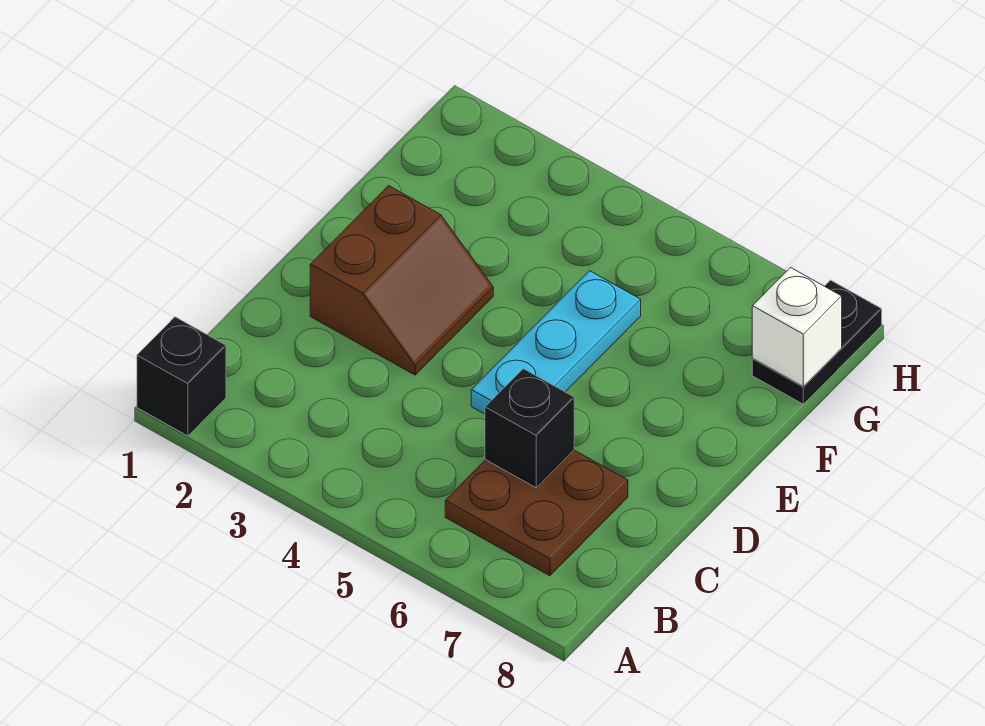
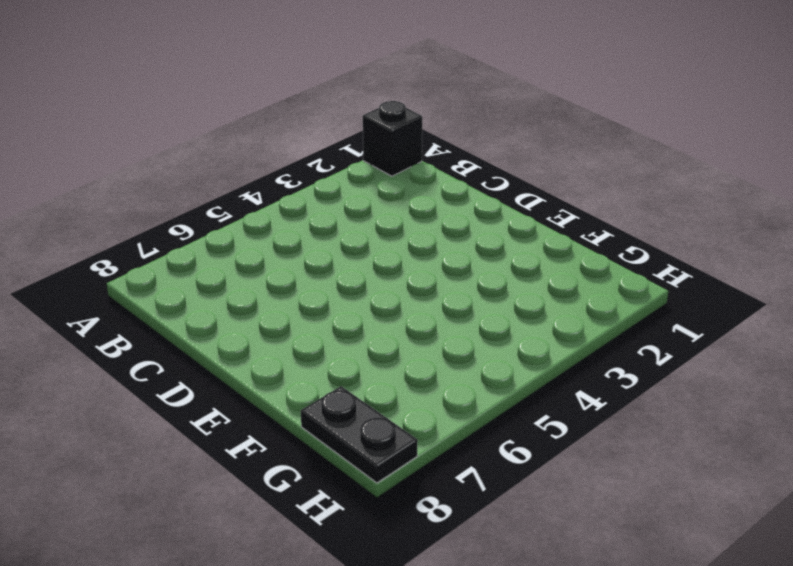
none -> brown plate B6:C7 level 1
none -> brown slope D2:E3 level 1 top 2

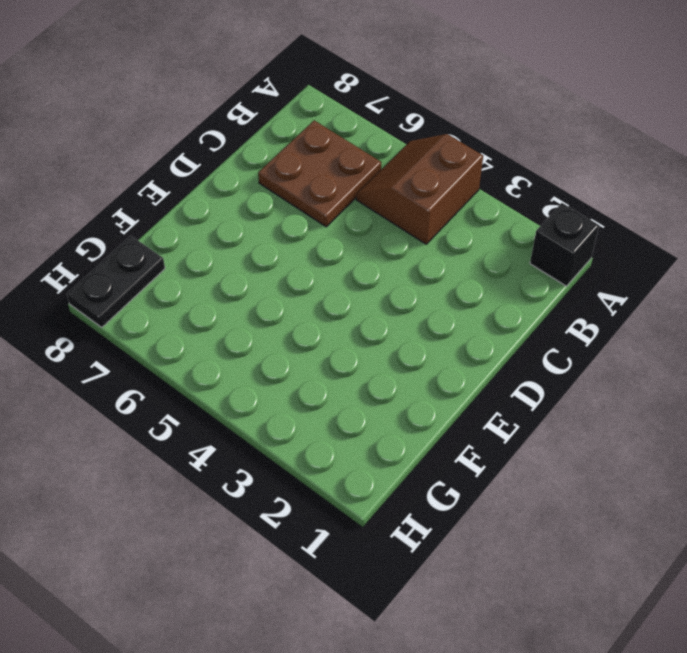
brown slope A4:B5 level 1 top 4 -> brown slope D2:E3 level 1 top 2
none -> cyan plate D5:F5 level 1
none -> black brick C6 level 2

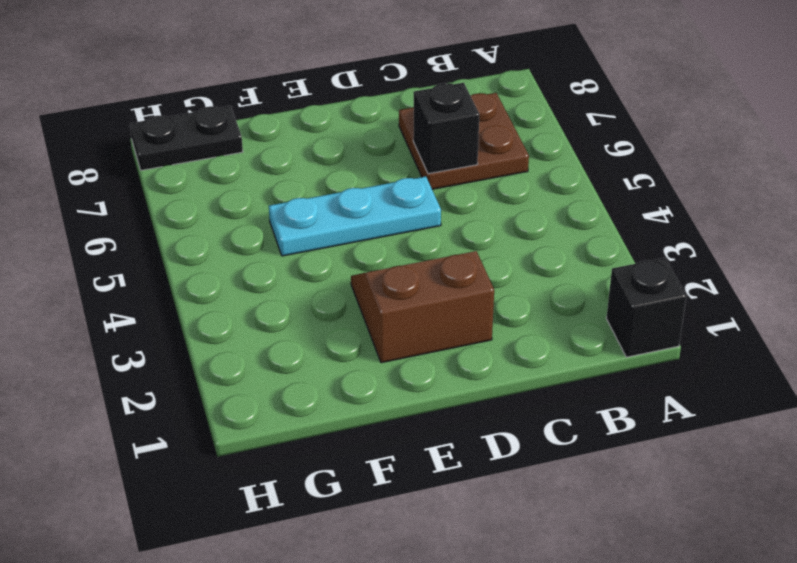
none -> white brick G8 level 2

